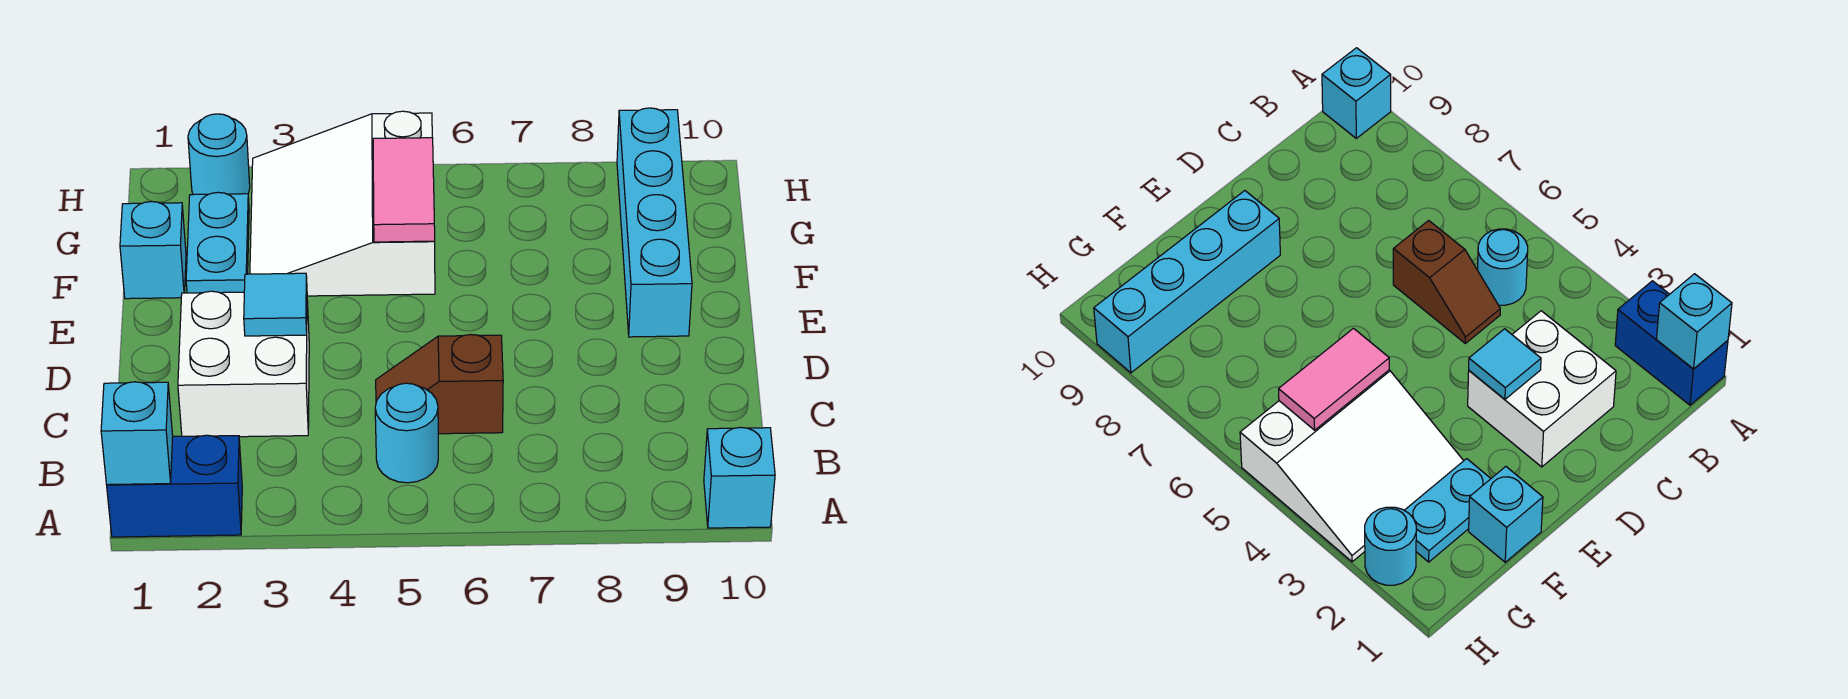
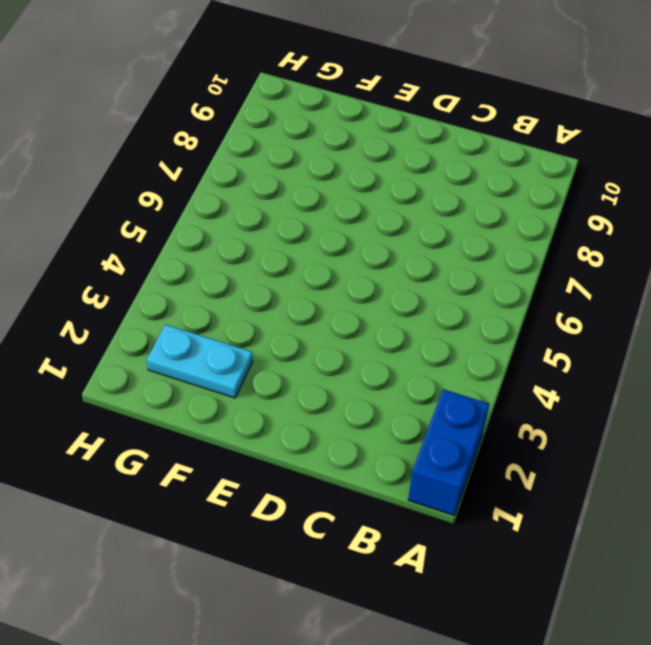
none -> cyan brick A10 level 1
none -> cyan round brick B5 level 1
none -> white brick C2:D3 level 1

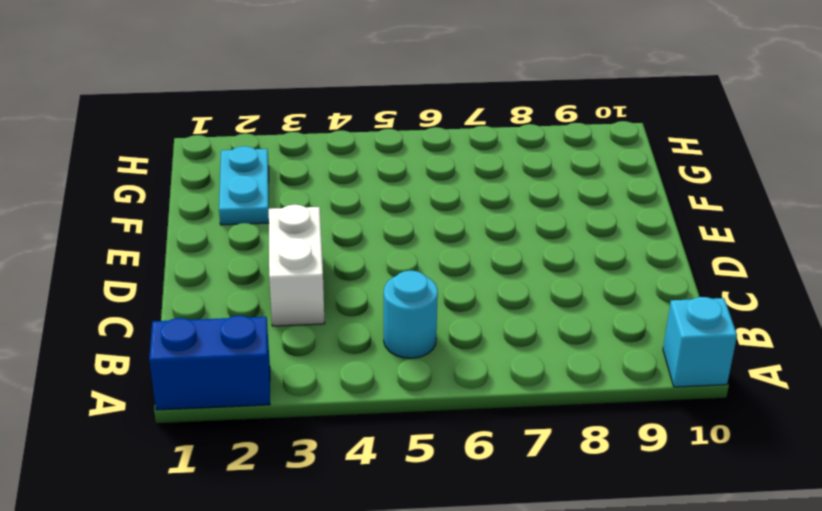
white brick C3:D3 level 1 -> white brick C2:D3 level 1
none -> brown slope C5:C6 level 1 top 6
none -> cyan brick E9:H9 level 1
none -> cyan brick F1 level 1

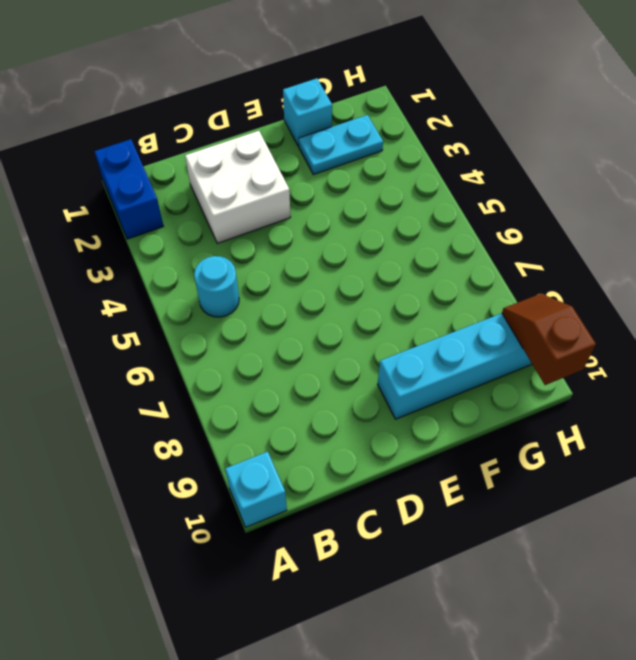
brown slope H9:H10 level 2 top 10 -> brown slope C5:C6 level 1 top 6
none -> white slope F3:H5 level 1 top 5
none -> cyan round brick H2 level 1
none -> cyan brick A1 level 2

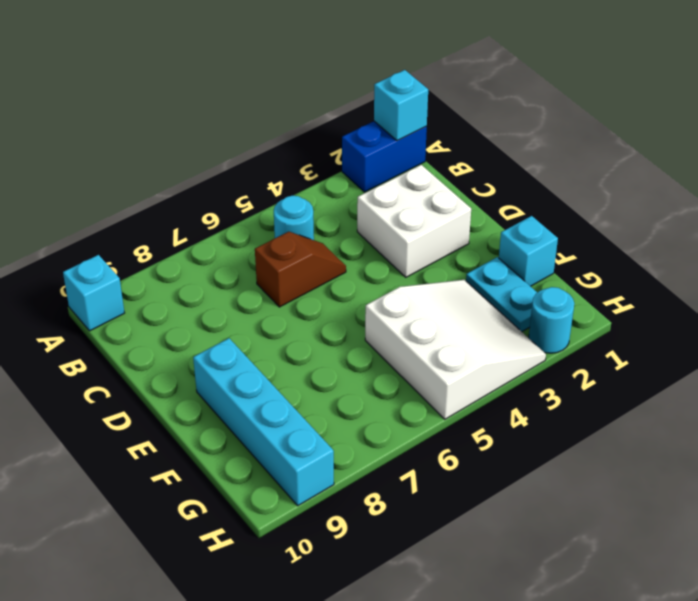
none -> cyan tile D3 level 2
none -> pink tile F5:G5 level 2

